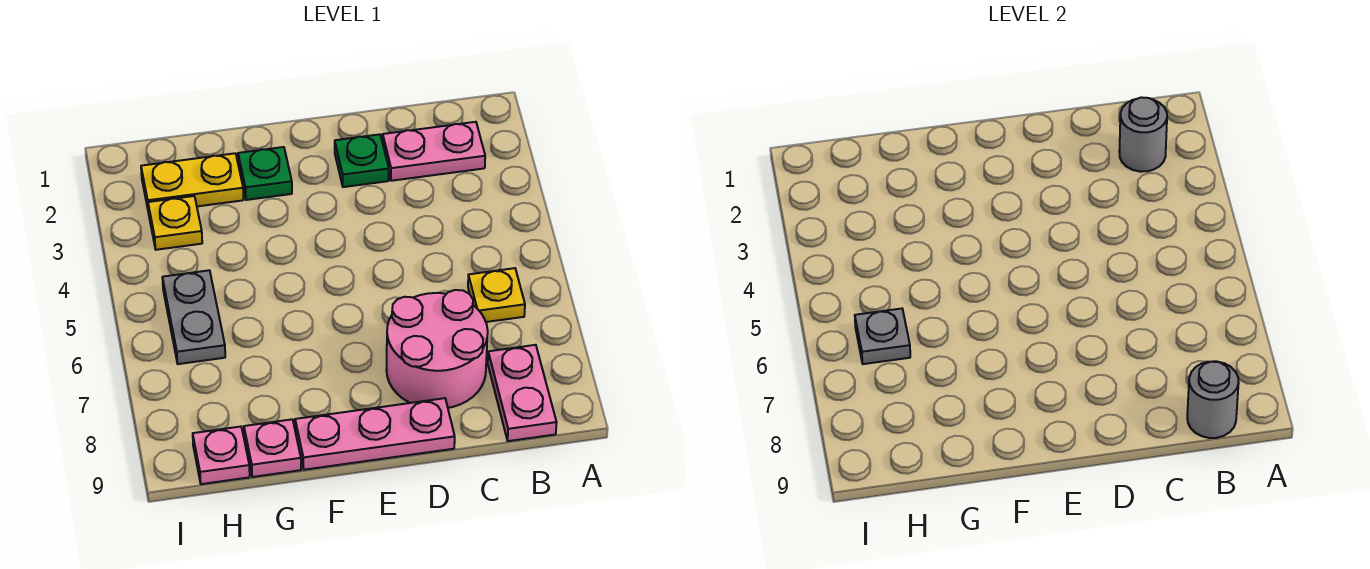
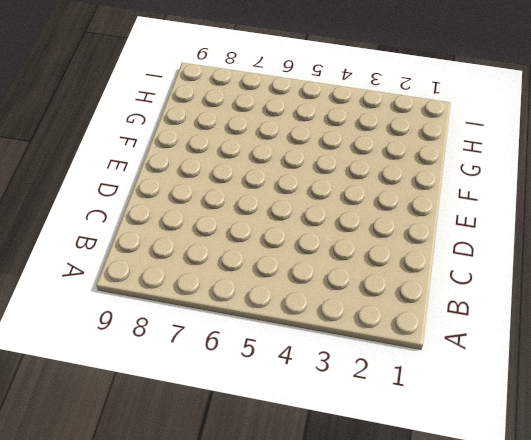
none -> pink plate B2:C2 level 1
none -> yellow plate B6 level 1
none -> pink plate B8:B9 level 1

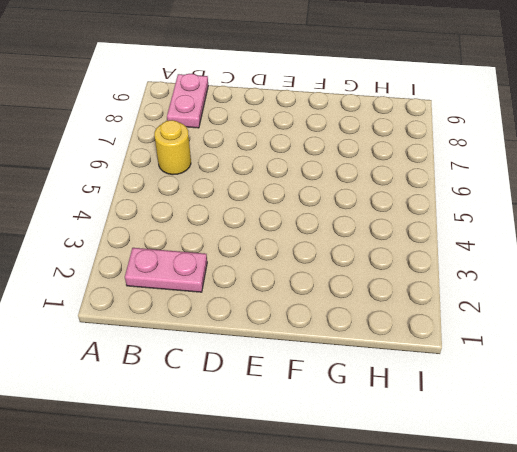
yellow round brick B6 level 1 -> yellow plate B6 level 1
none -> pink round brick C7:D8 level 1
none -> green plate D2 level 1
none -> pink plate D9:F9 level 1

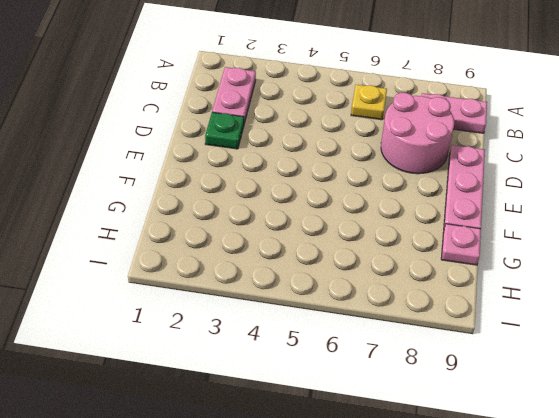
none -> green plate F2 level 1
none -> yellow plate G2:H2 level 1
none -> yellow plate H3 level 1

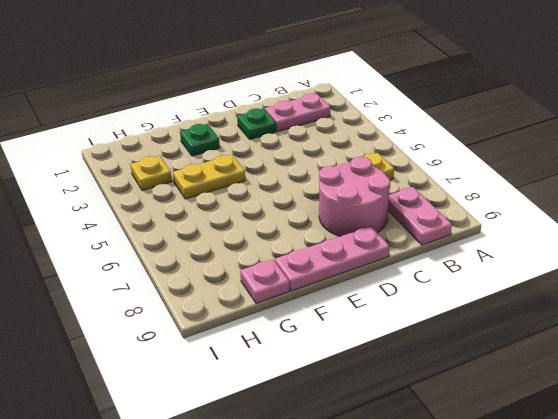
yellow plate F4:G4 level 1 -> yellow plate G2:H2 level 1
none -> grey plate H5:H6 level 1
none -> pink plate H9 level 1
none -> grey round brick B2 level 2

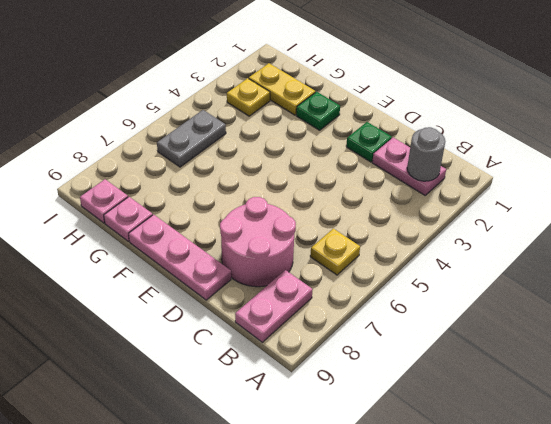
none -> grey round brick B9 level 2
none -> grey plate H6 level 2

